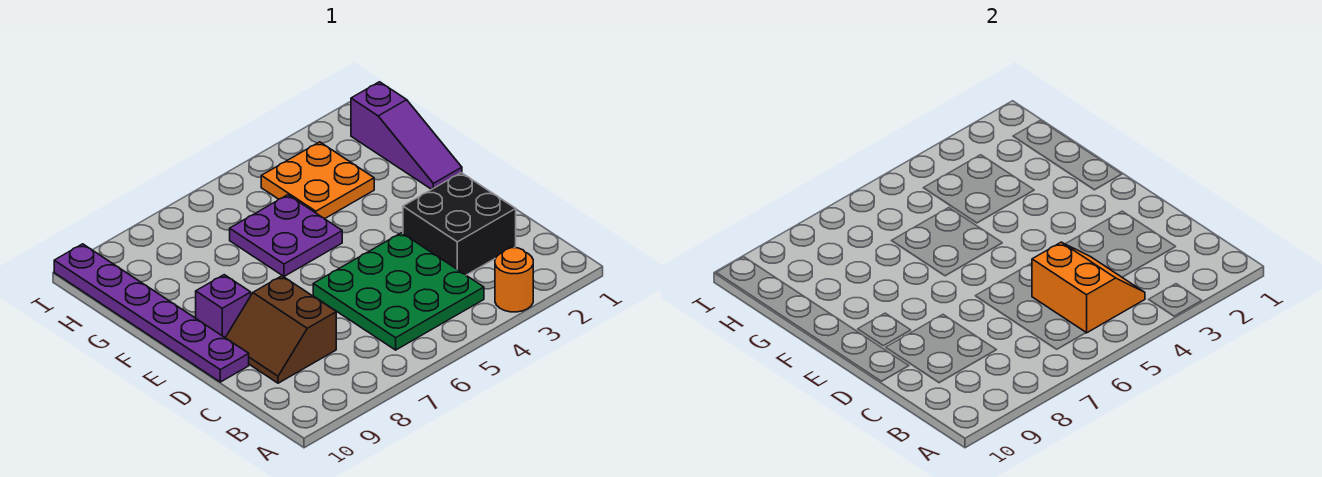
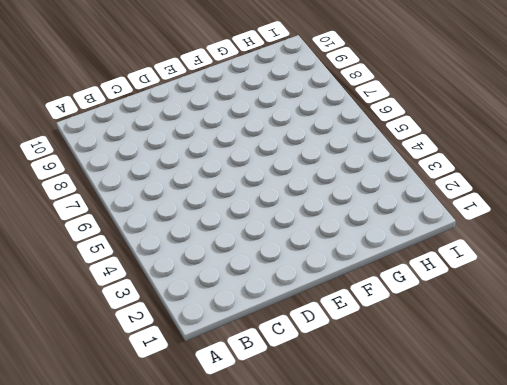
none -> orange round brick A3 level 1
none -> green plate B4:D6 level 1

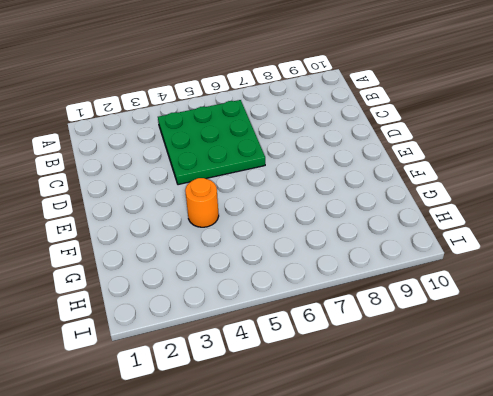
orange round brick F4 level 1 -> orange round brick A3 level 1
none -> black brick C2:D3 level 1
none -> brown slope C8:D9 level 1 top 8

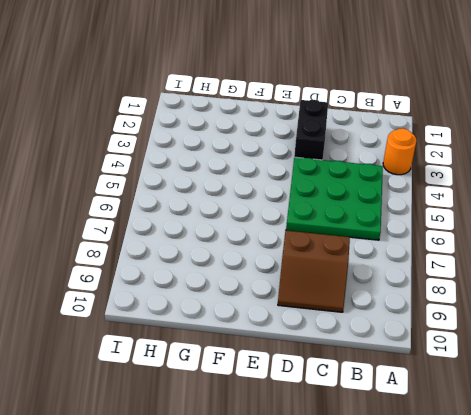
black brick D2:D3 level 1 -> black brick C2:D3 level 1
none -> purple plate D10:I10 level 1
none -> purple brick E9 level 1

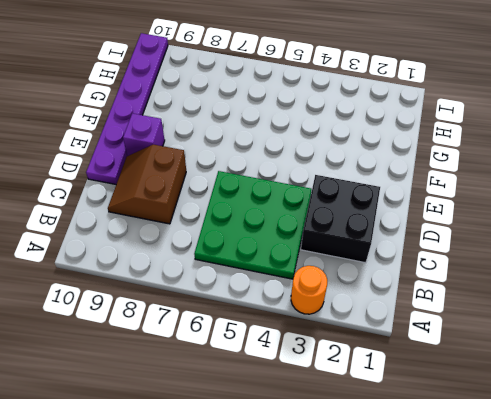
none -> purple slope F1:H1 level 1 top H
none -> purple plate F5:G6 level 1

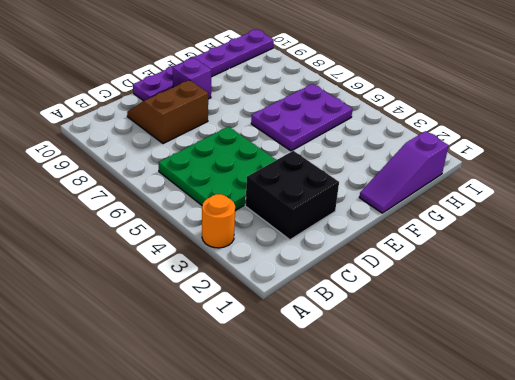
purple plate F5:H6 level 1 -> purple plate F5:G6 level 1
none -> orange plate G3:H4 level 1
none -> orange slope B4:C5 level 2 top 5

